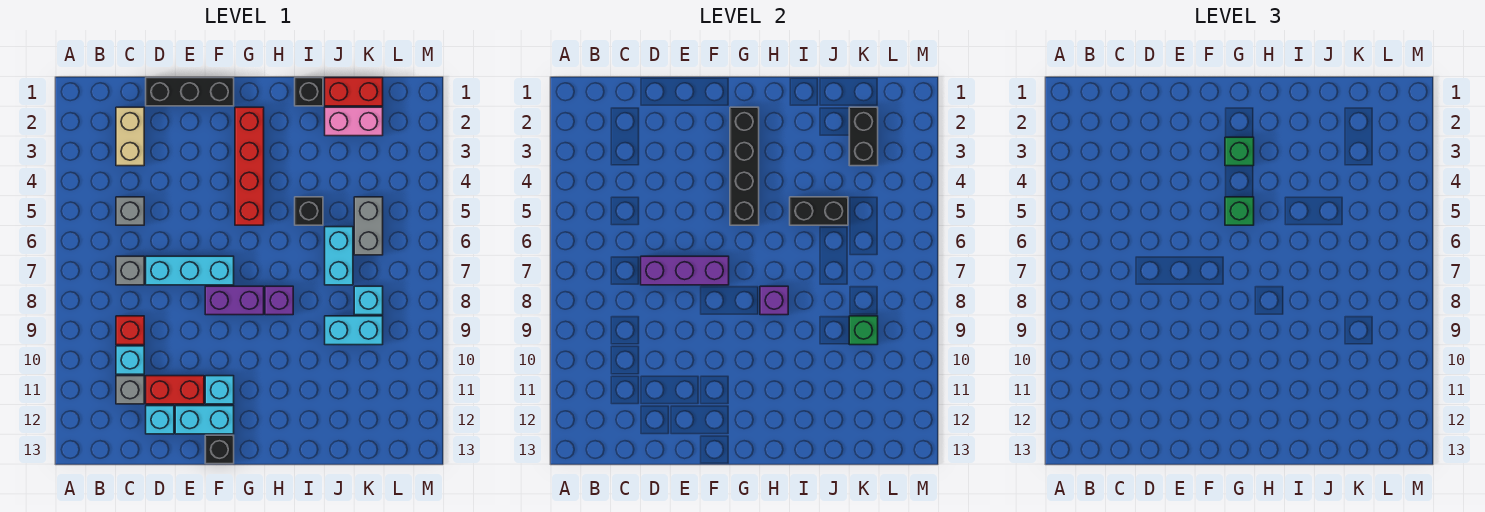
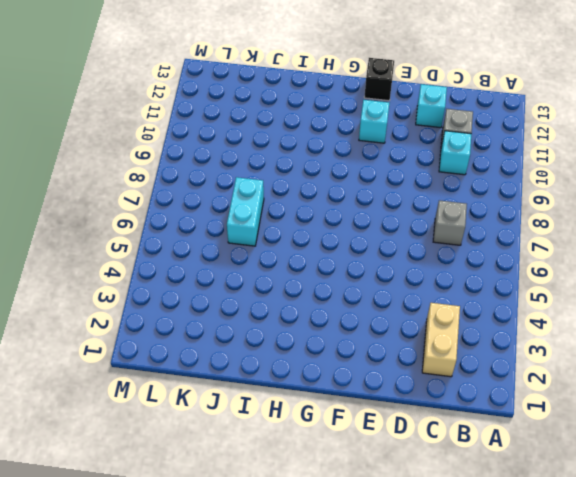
none -> grey brick C5 level 1
none -> red brick C9 level 1
none -> black brick D1:F1 level 1
none -> cyan brick D7:F7 level 1

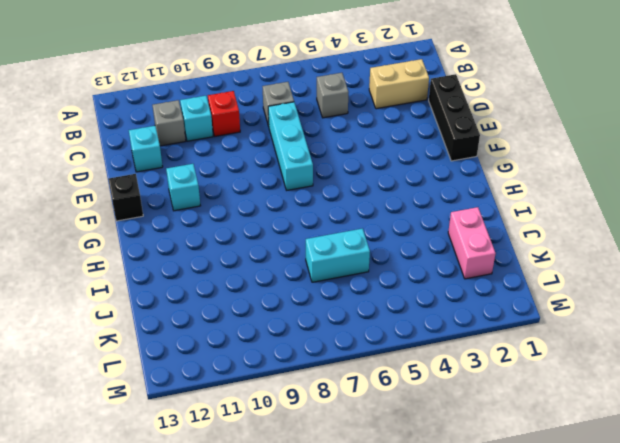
none -> red brick D11:E11 level 1
none -> cyan brick E12:F12 level 1
none -> purple brick F8:G8 level 1
none -> red brick G2:G5 level 1

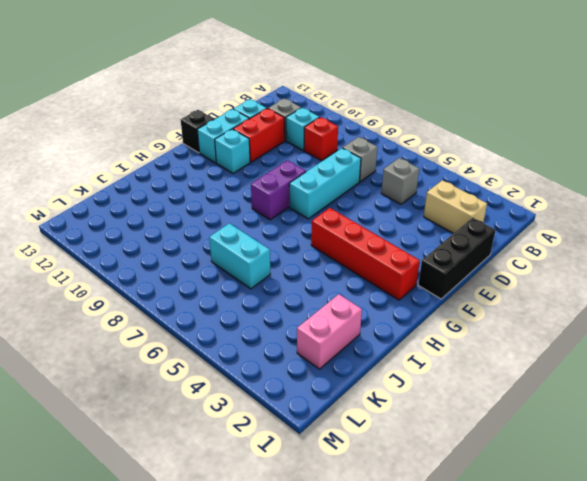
none -> purple brick H8 level 1
none -> black brick I1 level 1
none -> black brick I5 level 1
none -> red brick J1:K1 level 1

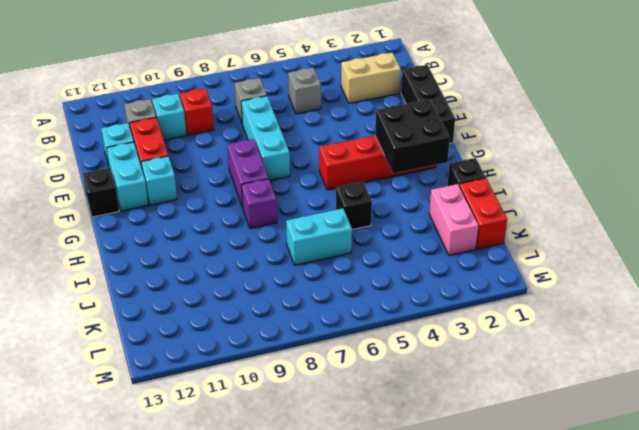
black brick G2:H3 level 2 -> black brick G2:G5 level 2
none -> cyan brick J9:K9 level 1
none -> grey brick K5:K6 level 1
none -> cyan brick K8 level 1
none -> purple brick D7:F7 level 2

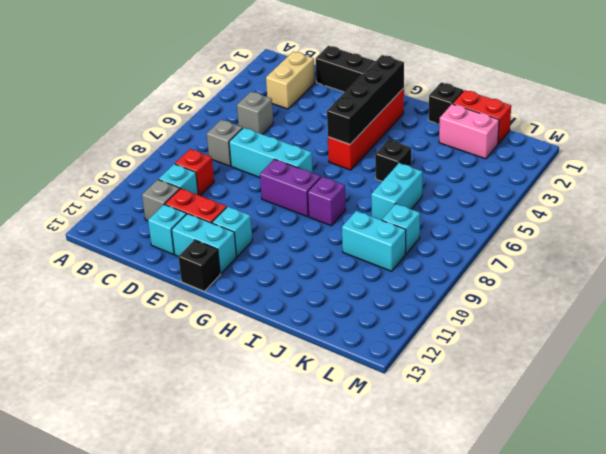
none -> grey brick K5:K6 level 1
none -> purple brick D7:F7 level 2
none -> purple brick H8 level 2
none -> black brick I5:J5 level 2

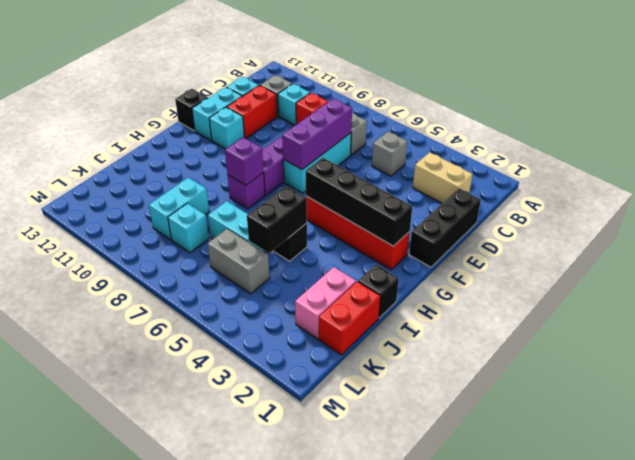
none -> black brick K2:K3 level 2
none -> green brick K9 level 2
none -> green brick G3 level 3
none -> green brick G5 level 3

